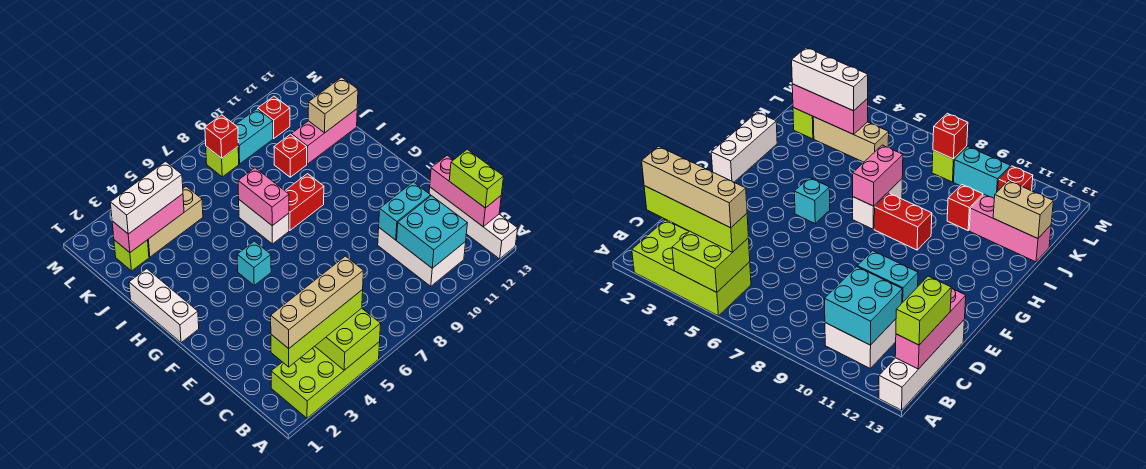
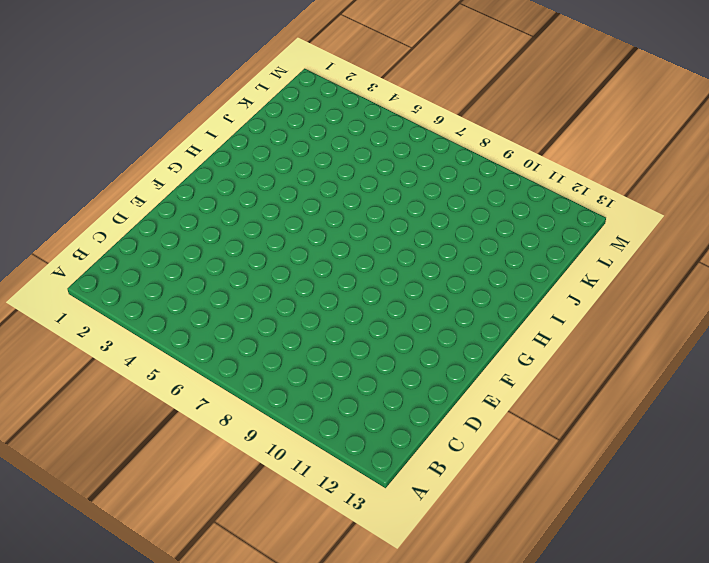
none -> lime brick A2:B5 level 1
none -> white brick A13:D13 level 1
none -> white brick B10:D11 level 1

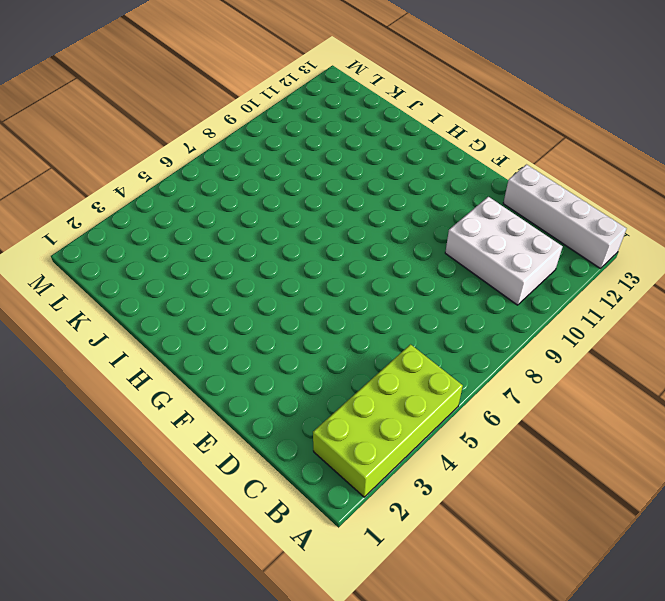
none -> white brick G1:I1 level 1
none -> cyan brick G5 level 1
none -> white brick H7:I7 level 1

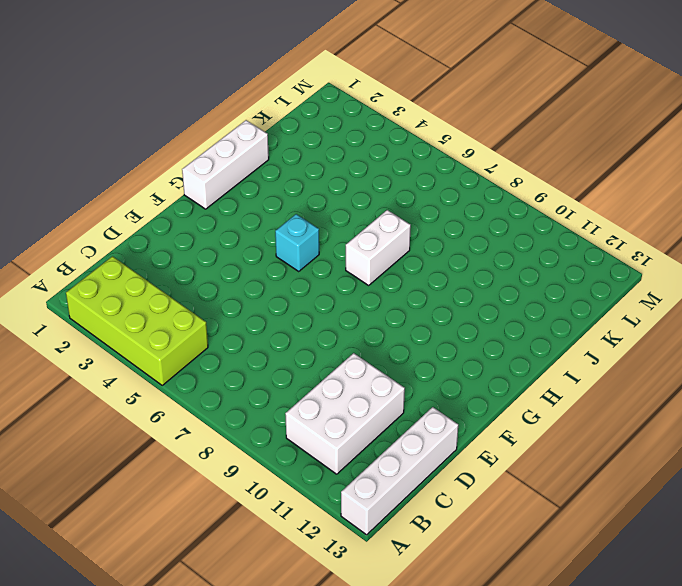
none -> red brick H8:H9 level 1
none -> red brick J10 level 1
none -> pink brick J11:J13 level 1

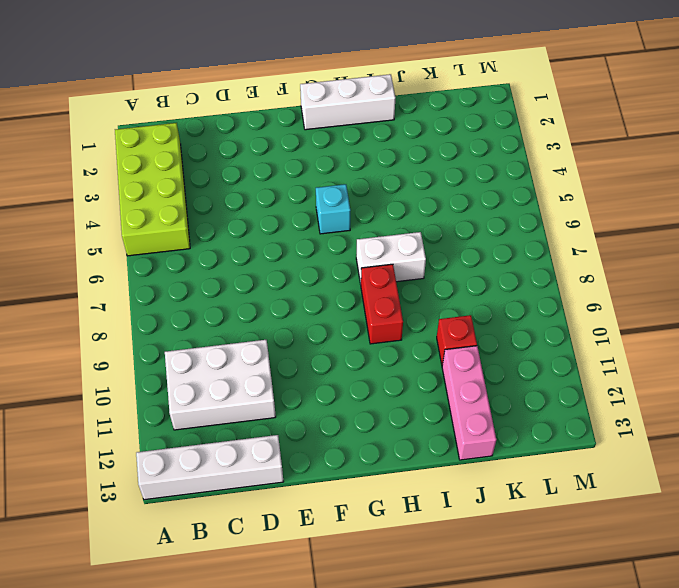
none -> lime brick K2 level 1
none -> tan brick K3:K5 level 1
none -> lime brick L8 level 1

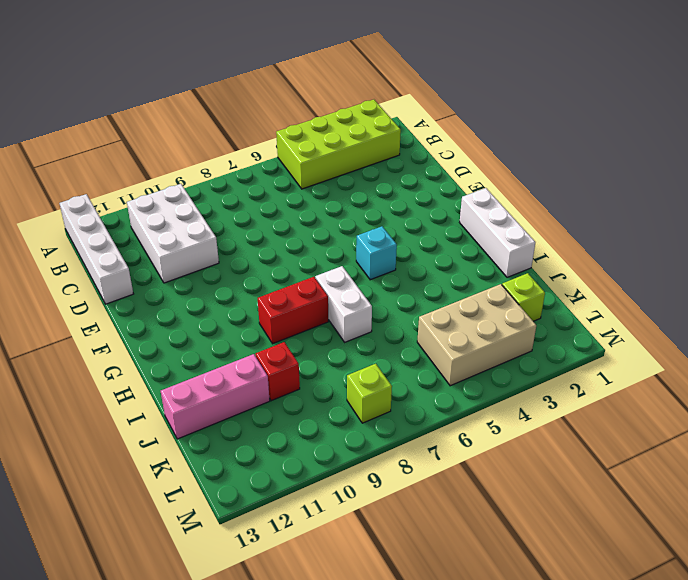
tan brick K3:L5 level 1 -> tan brick K3:K5 level 1
none -> cyan brick L9:L10 level 1
none -> red brick L11 level 1
none -> lime brick A4:B5 level 2

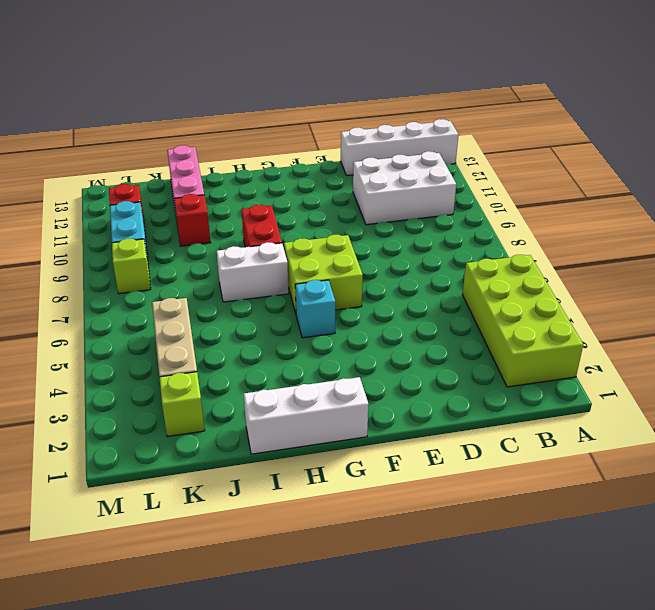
lime brick F6:G7 level 1 -> lime brick A4:B5 level 2
none -> cyan brick B10:C11 level 2
none -> pink brick B13:D13 level 2
none -> cyan brick D10:D11 level 2

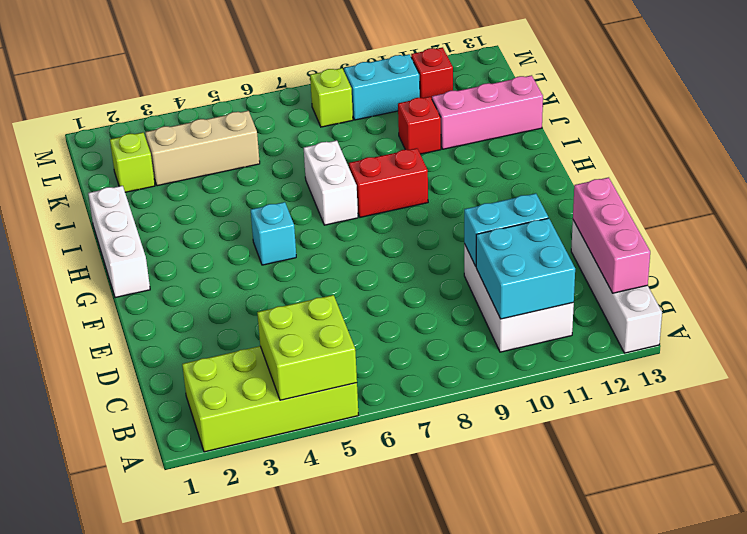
none -> pink brick H7:I7 level 2
none -> tan brick J12:J13 level 2
none -> pink brick K2:K4 level 2

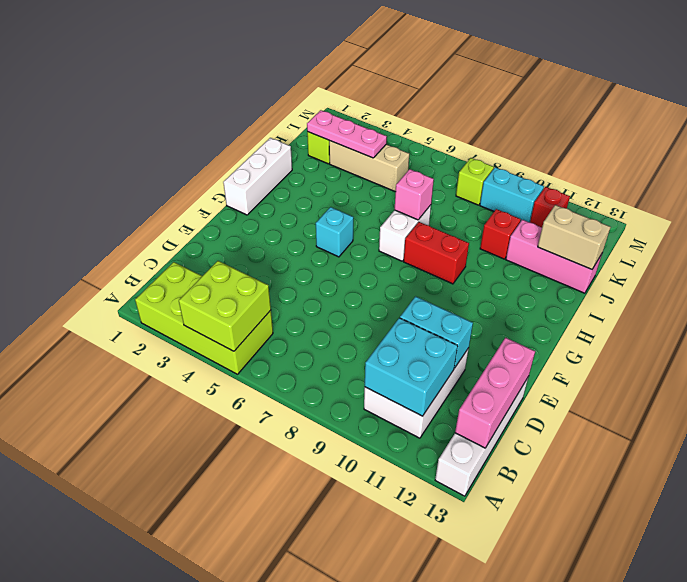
pink brick I7 level 2 -> pink brick H7:I7 level 2
pink plate K2:K4 level 2 -> pink brick K2:K4 level 2
none -> red brick L8 level 2
none -> lime brick B2:B5 level 3
none -> lime brick B13:C13 level 3

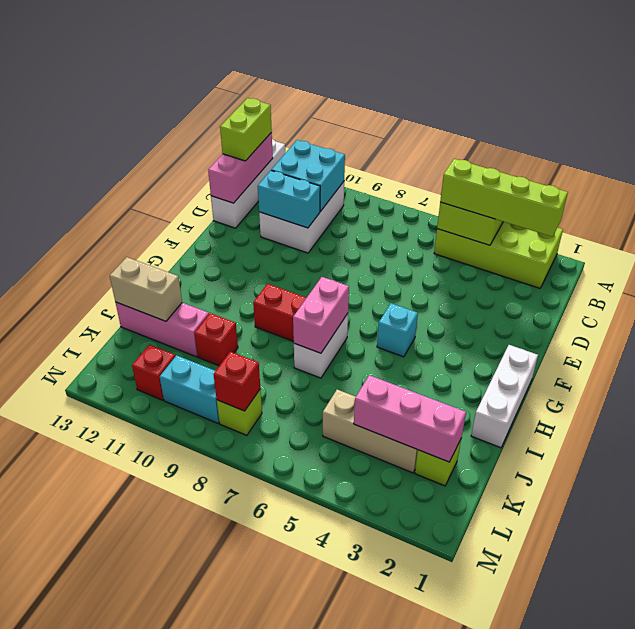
none -> white brick K2:K4 level 3
none -> tan brick B2:B5 level 4

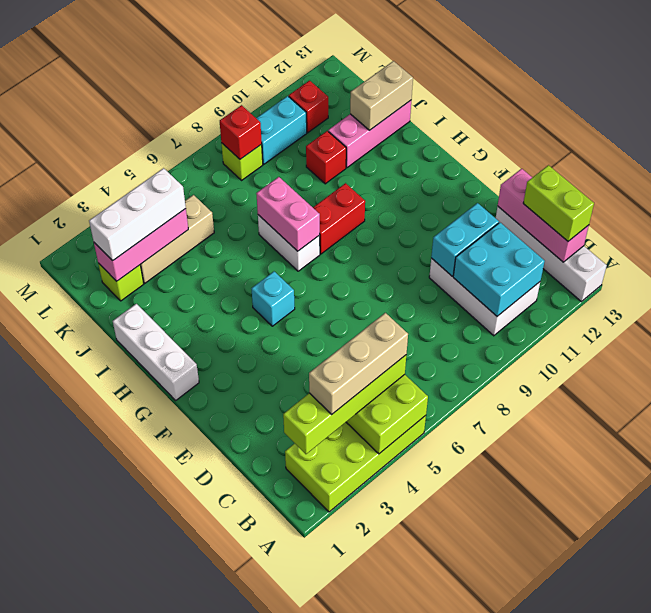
tan brick B3:B5 level 4 -> tan brick B2:B5 level 4

